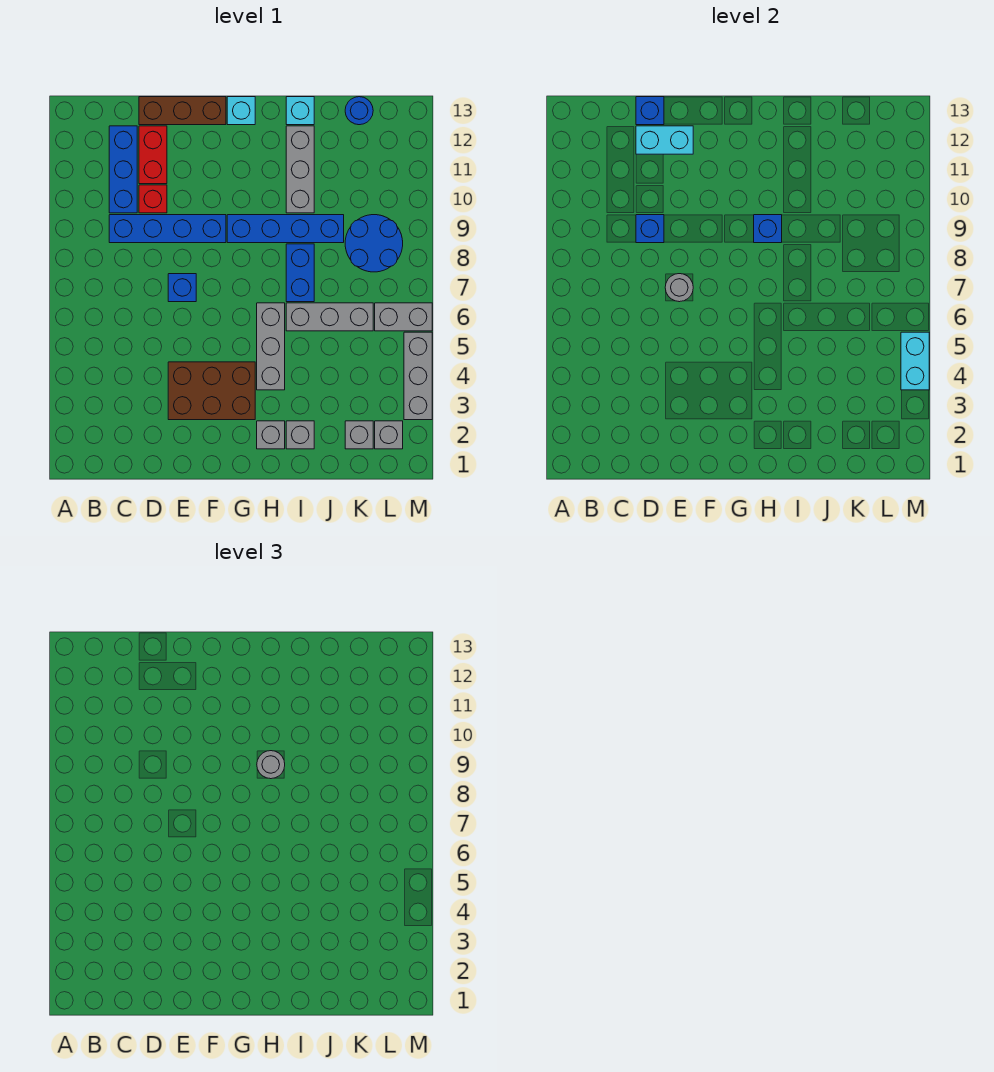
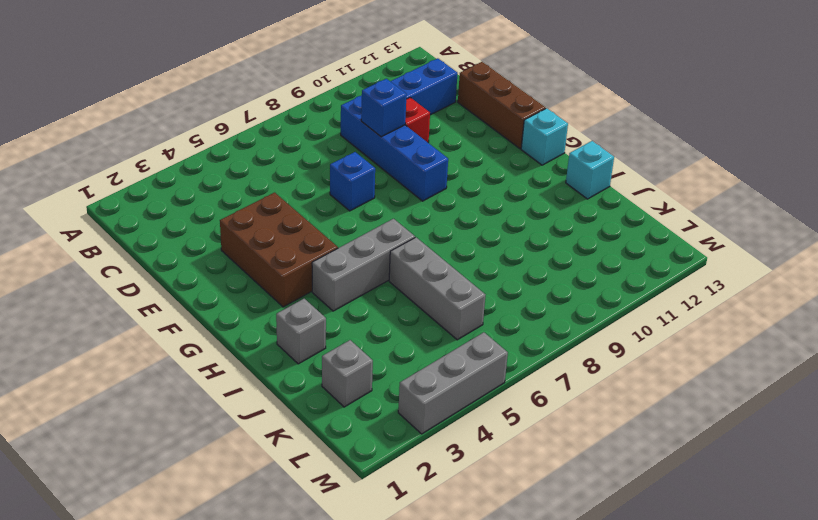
none -> red brick D11:D12 level 1
none -> blue brick G9:J9 level 1
none -> grey brick H2 level 1

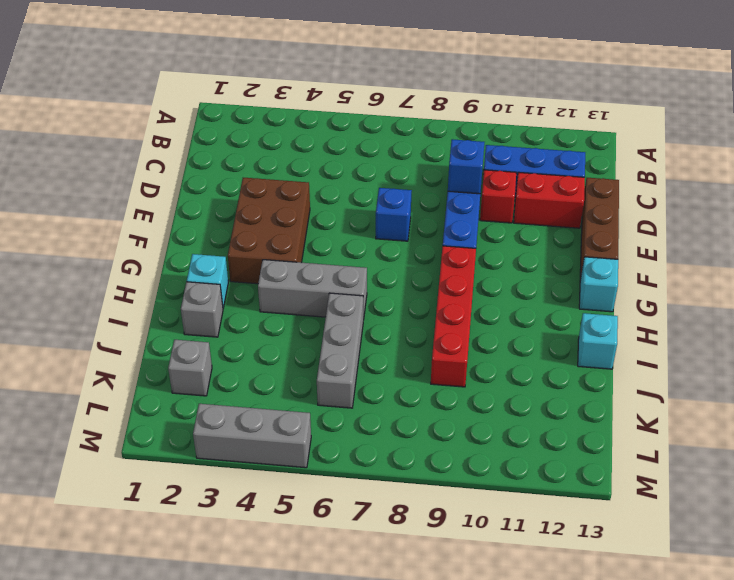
red brick G9:J9 level 1 -> blue brick G9:J9 level 1
cyan brick H2 level 1 -> grey brick H2 level 1
none -> blue brick I7:I8 level 1
none -> grey brick I10:I12 level 1
none -> blue round brick K8:L9 level 1

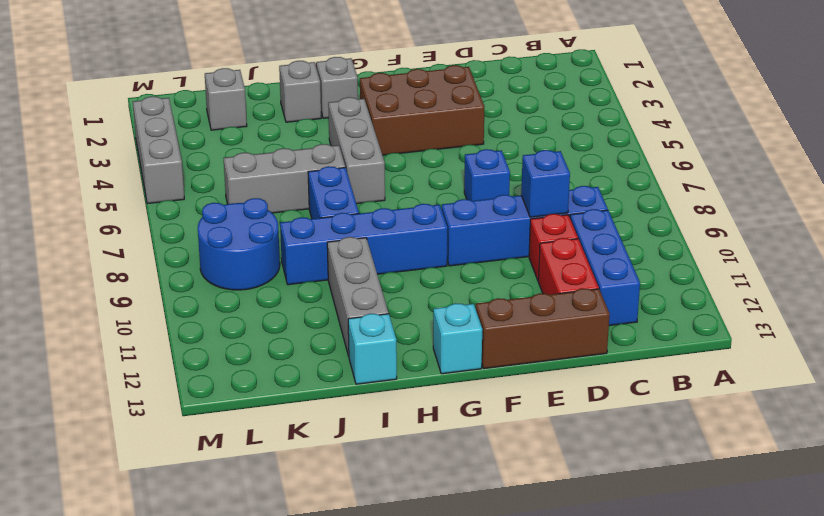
none -> blue round brick K13 level 1
none -> grey brick L2 level 1
none -> grey brick L6:M6 level 1

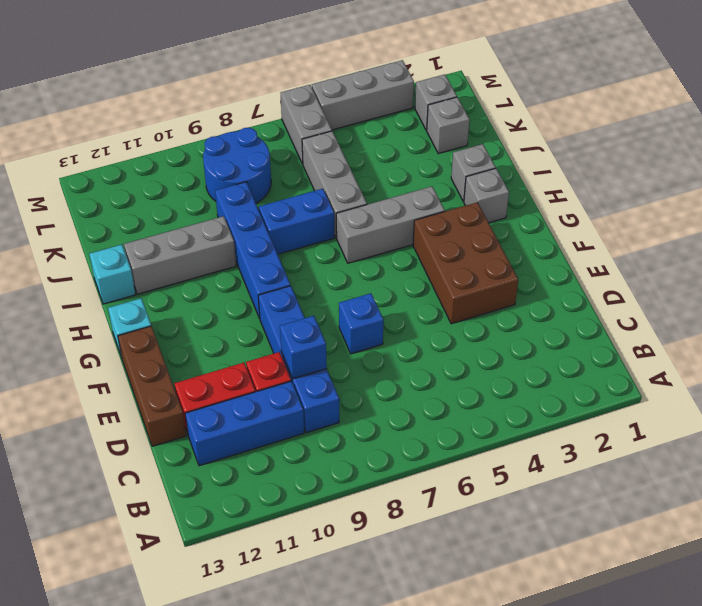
none -> blue round brick K13 level 1
none -> cyan brick D12:E12 level 2
none -> blue brick D13 level 2

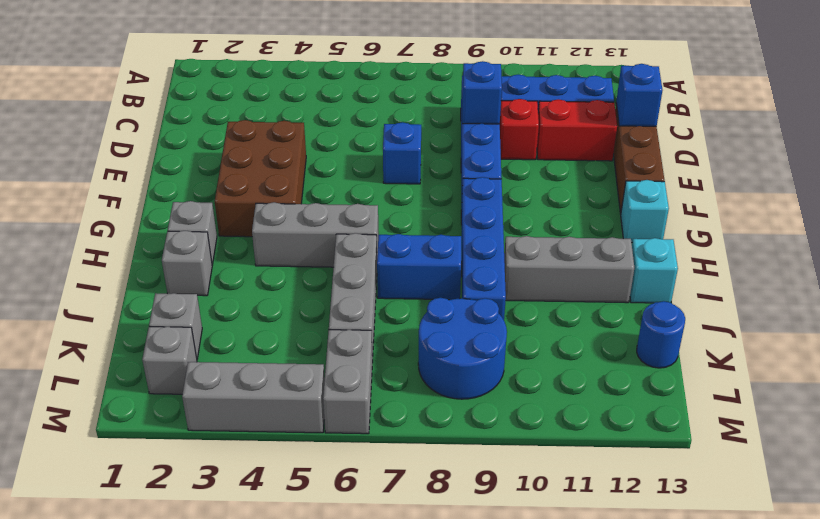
none -> cyan brick D12:E12 level 2
none -> grey round brick E7 level 2
none -> blue brick H9 level 2

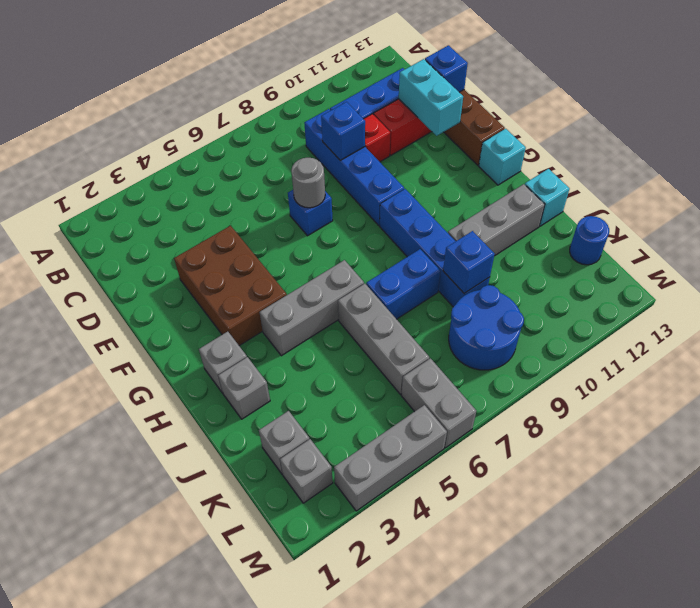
blue brick J9 level 2 -> blue brick H9 level 2
none -> cyan brick M4:M5 level 2
none -> grey round brick H9 level 3

